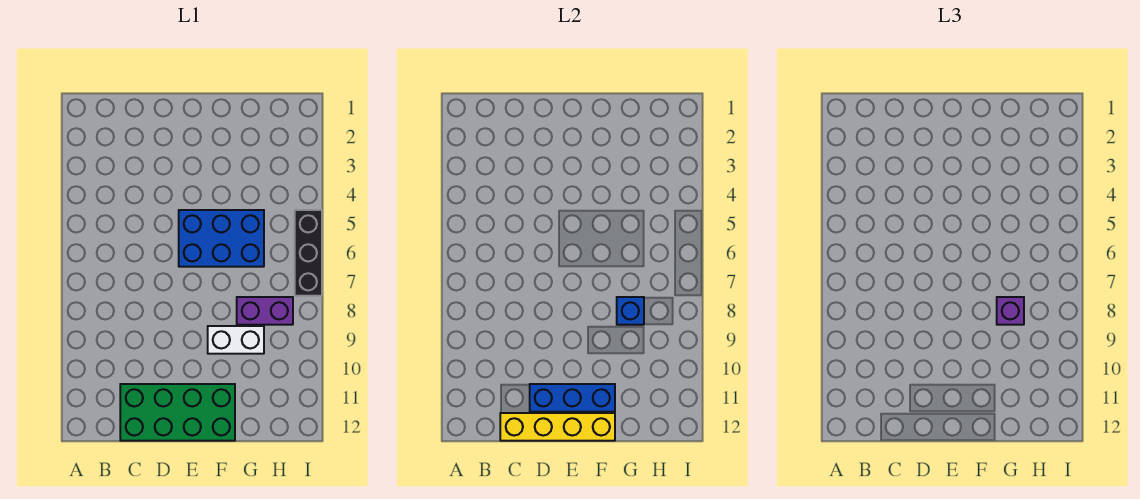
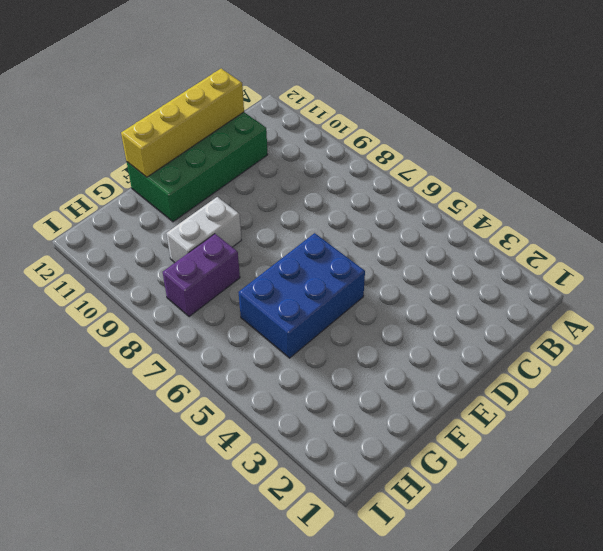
none -> black brick I5:I7 level 1
none -> blue brick D11:F11 level 2

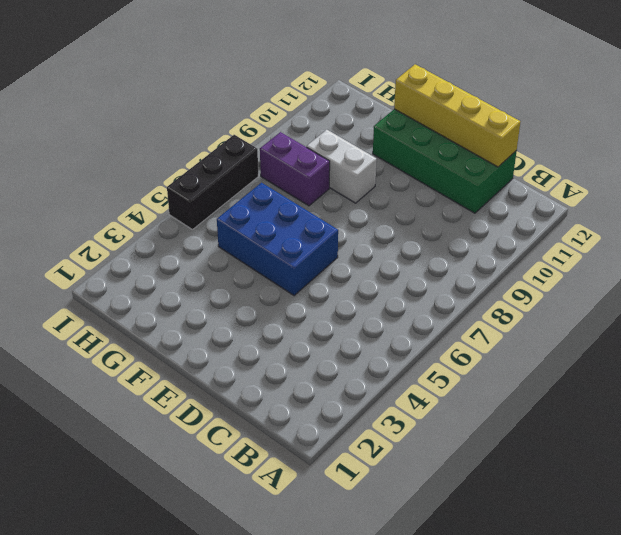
none -> blue brick D11:F11 level 2
none -> blue brick G8 level 2

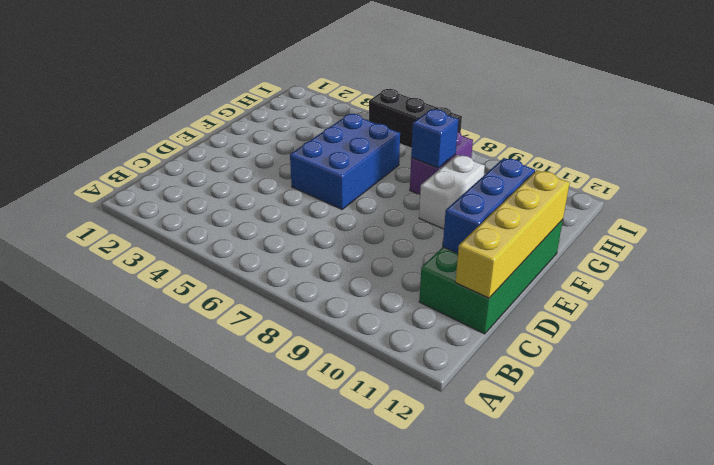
none -> purple brick G8 level 3

